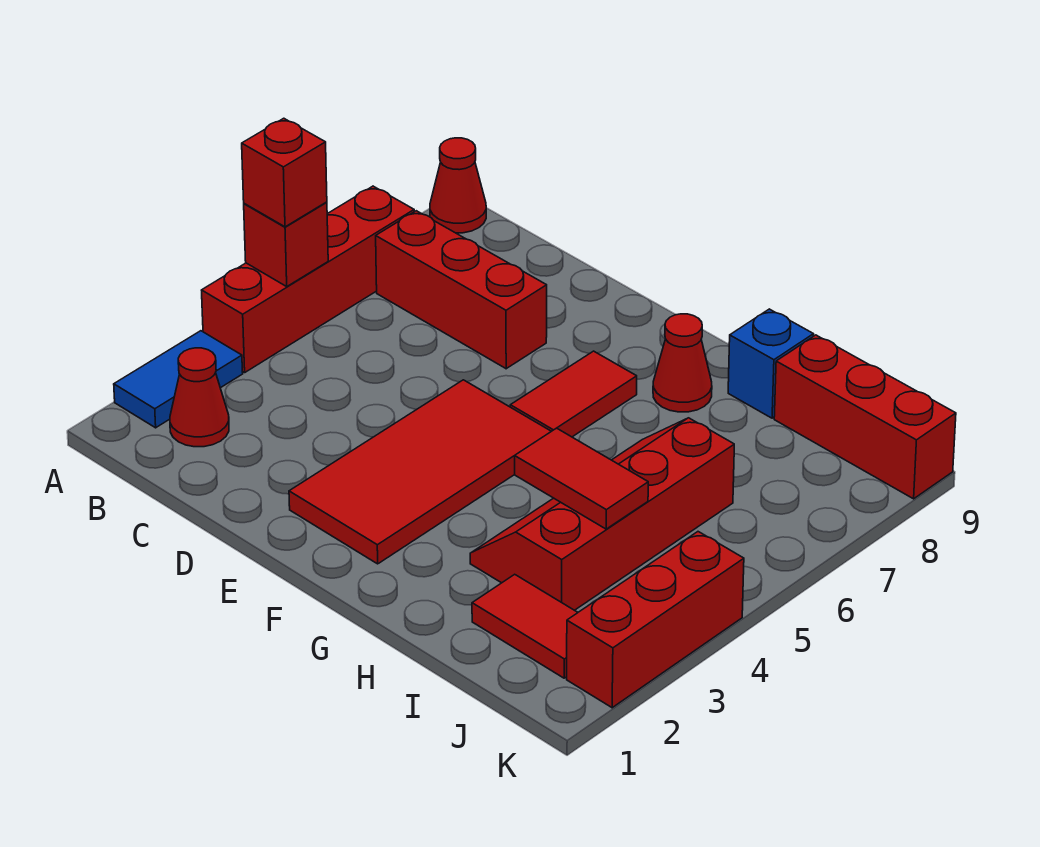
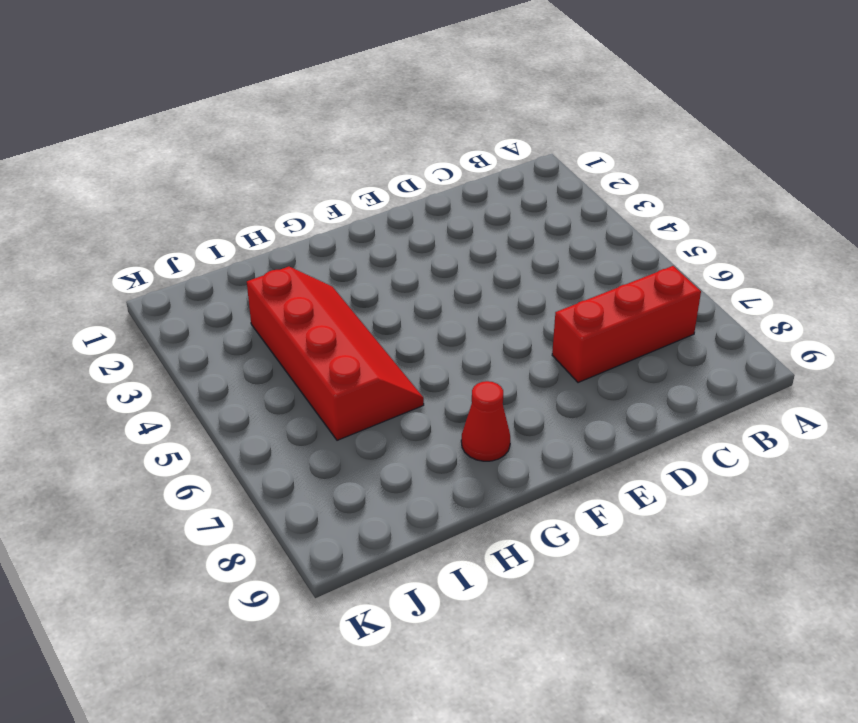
none -> blue tile A2:A3 level 1
none -> red brick A4:A7 level 1
none -> red cone A9 level 1

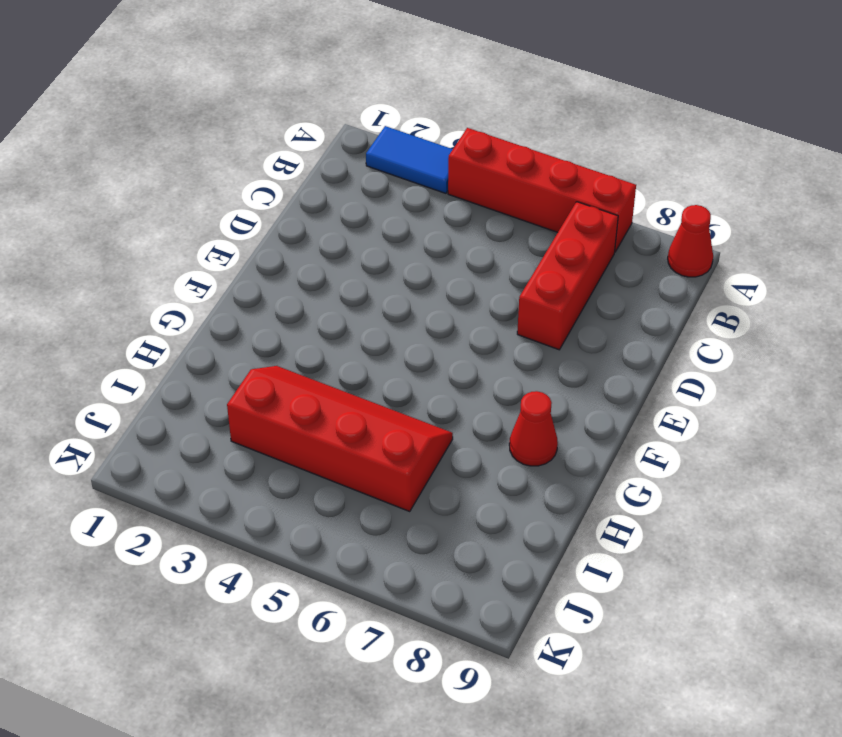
none -> red cone B2 level 1
none -> red tile E2:F5 level 1
none -> red tile F6:F7 level 1

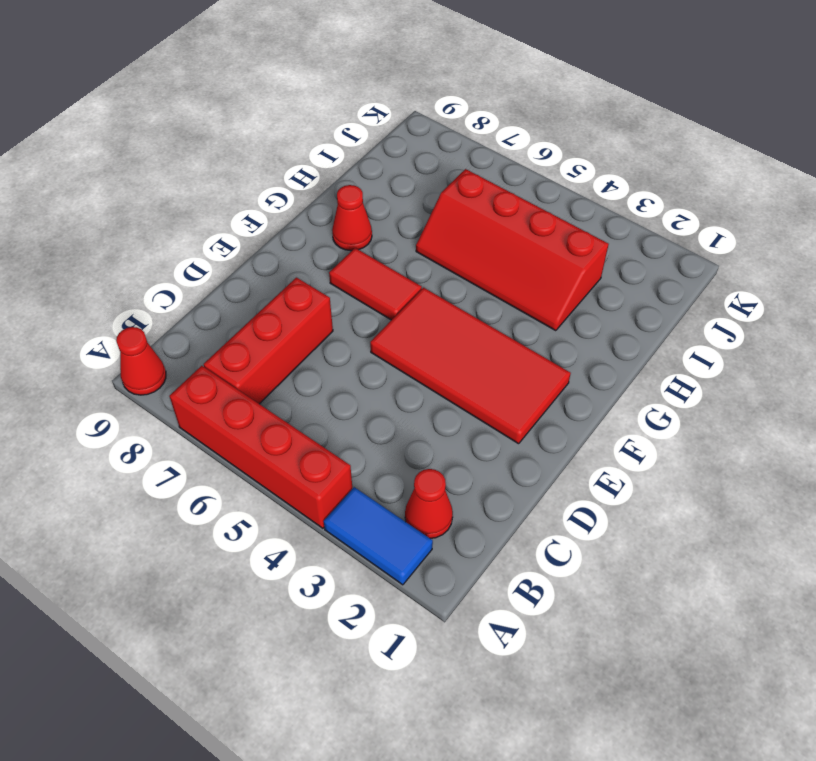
none -> blue brick H9 level 1
none -> red tile I2:J2 level 1
none -> red brick I9:K9 level 1

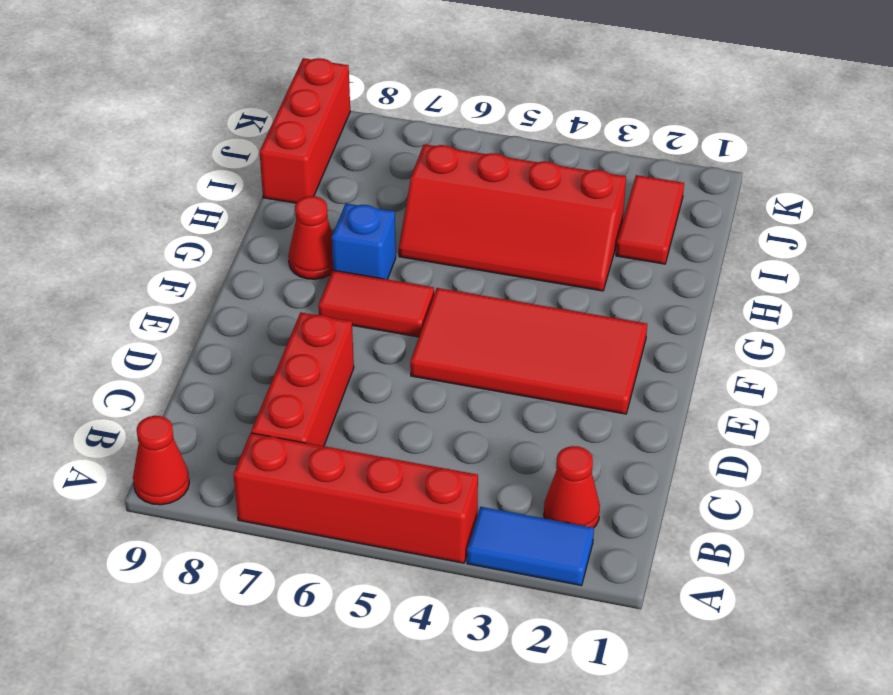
blue brick G7 level 1 -> blue brick H9 level 1
none -> red brick K2:K4 level 1
none -> red brick A5 level 2
none -> red tile H4:I4 level 2

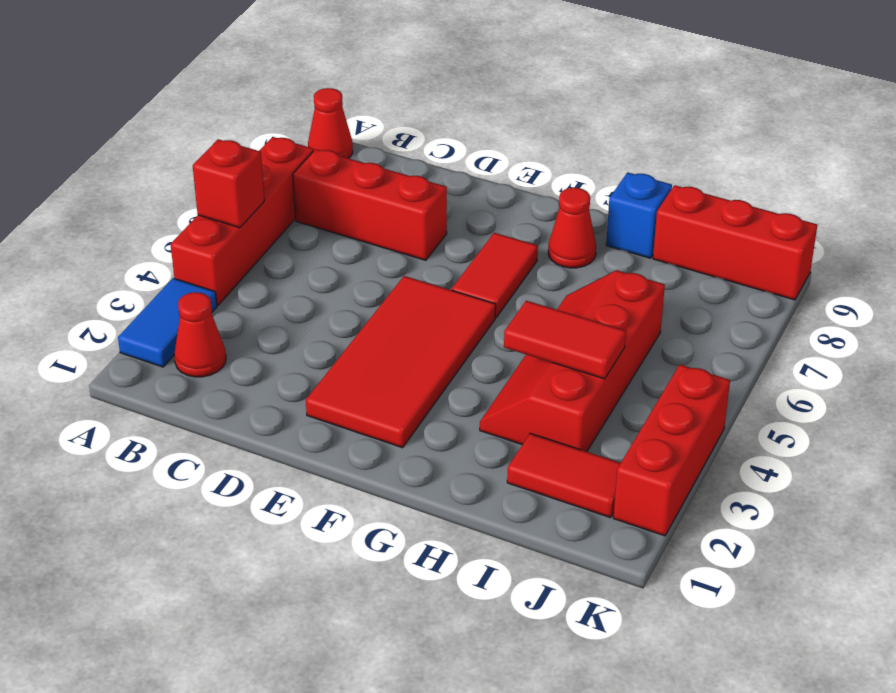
none -> red brick A5 level 3

